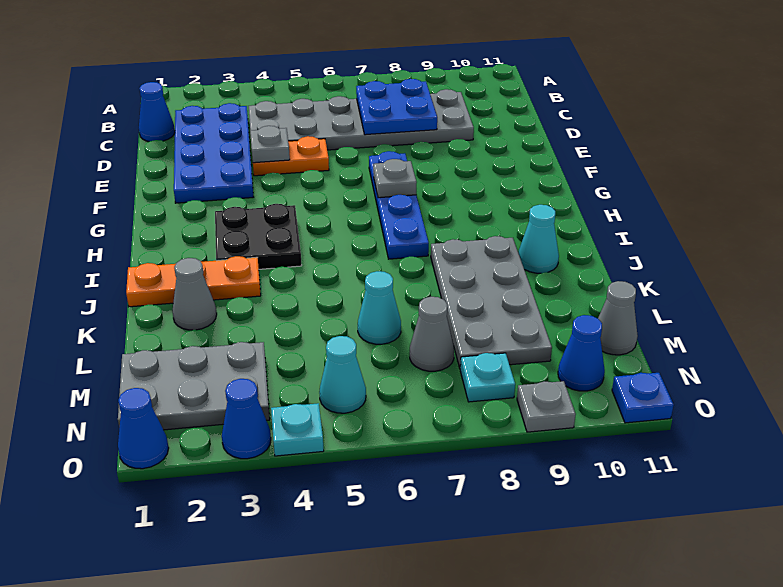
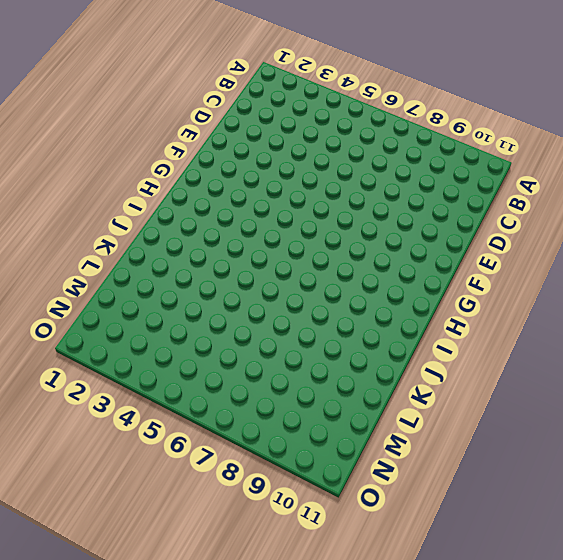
none -> blue cone C1 level 1
none -> blue plate C2:F3 level 1
none -> grey plate C4:D9 level 1

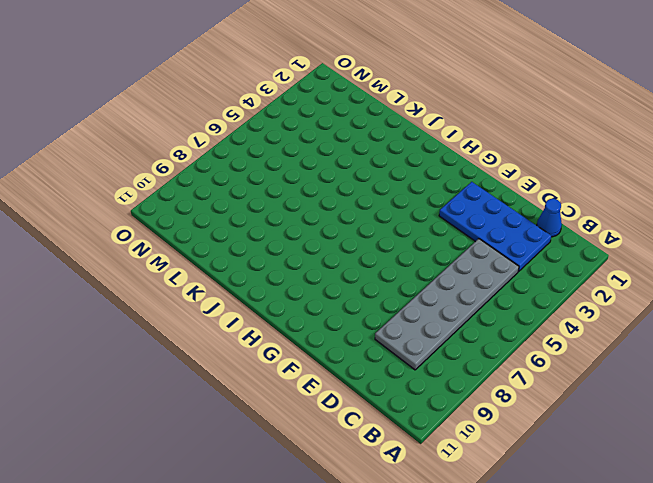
none -> orange plate E4:E5 level 1
none -> blue plate F7:I7 level 1
none -> black plate H3:I4 level 1

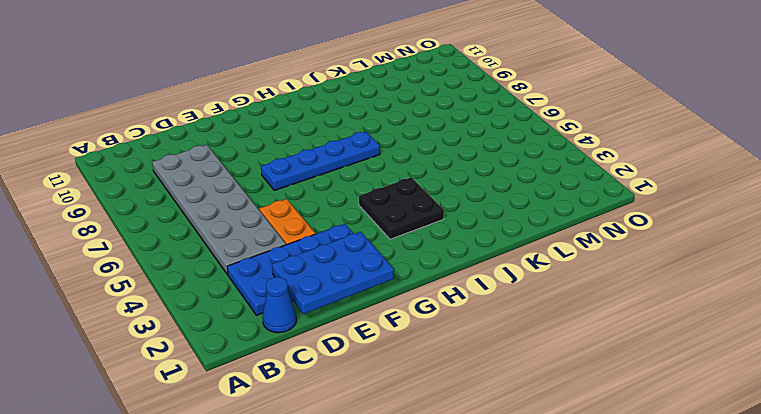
blue plate D1:F2 level 2 -> none
none -> orange plate J1:J3 level 1
none -> grey plate J8:M9 level 1
none -> cyan cone J10 level 1

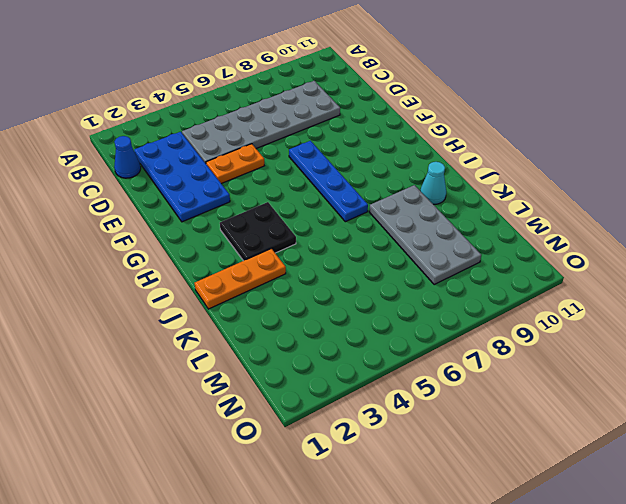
none -> grey cone K2 level 1
none -> cyan cone L6 level 1
none -> grey plate M1:N3 level 1

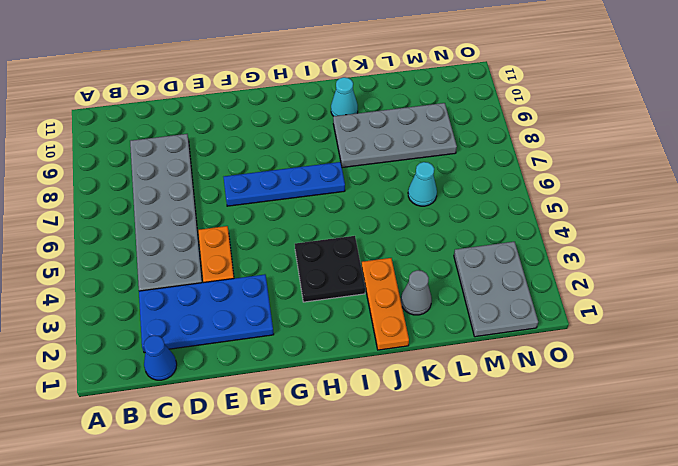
none -> grey cone M7 level 1
none -> grey cone M11 level 1
none -> cyan cone N5 level 1

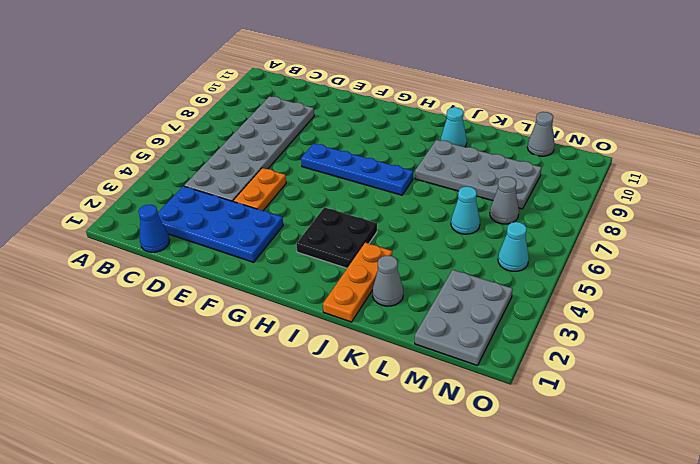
none -> cyan plate N8 level 1
none -> blue cone N10 level 1
none -> blue cone O1 level 1

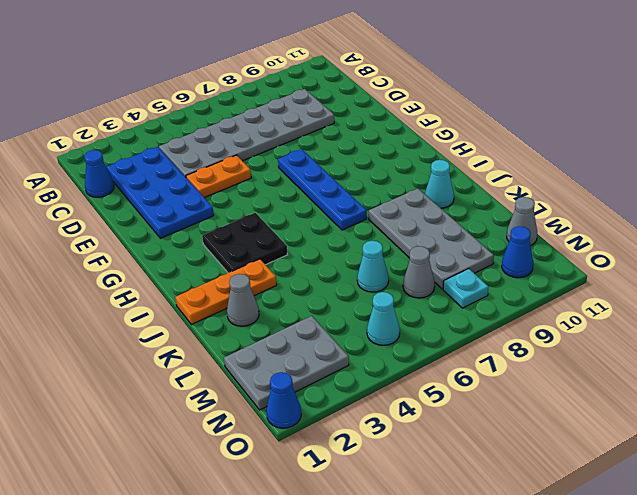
none -> blue cone O3 level 1
none -> cyan plate O4 level 1
none -> grey plate O9 level 1

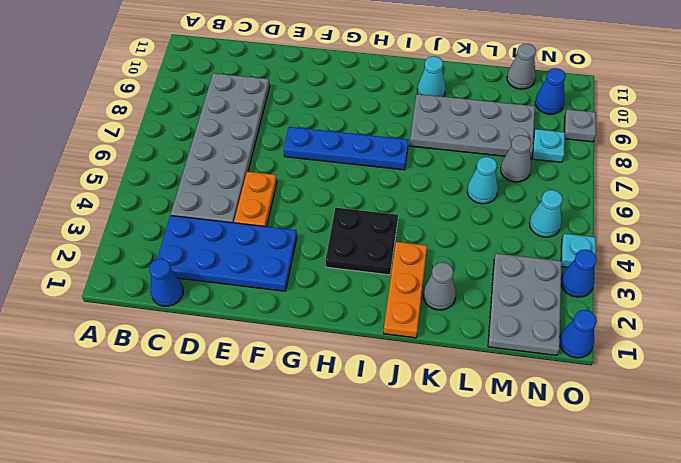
none -> blue plate O11 level 1
none -> blue plate C7:D8 level 2
none -> grey plate E4 level 2

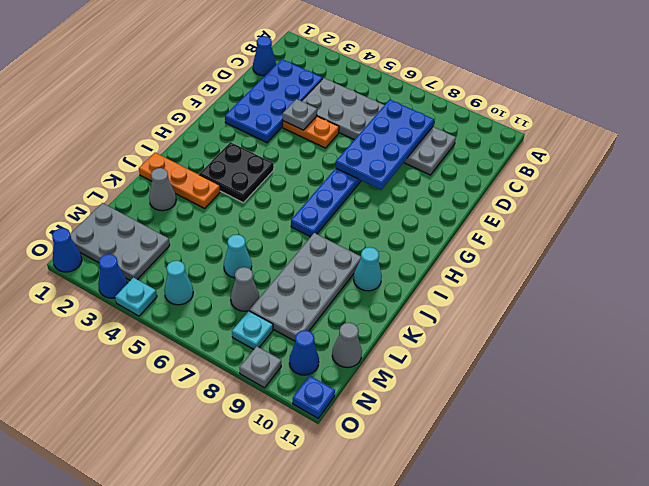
blue plate C7:F8 level 2 -> blue plate C7:D8 level 2
none -> grey plate G7 level 2

